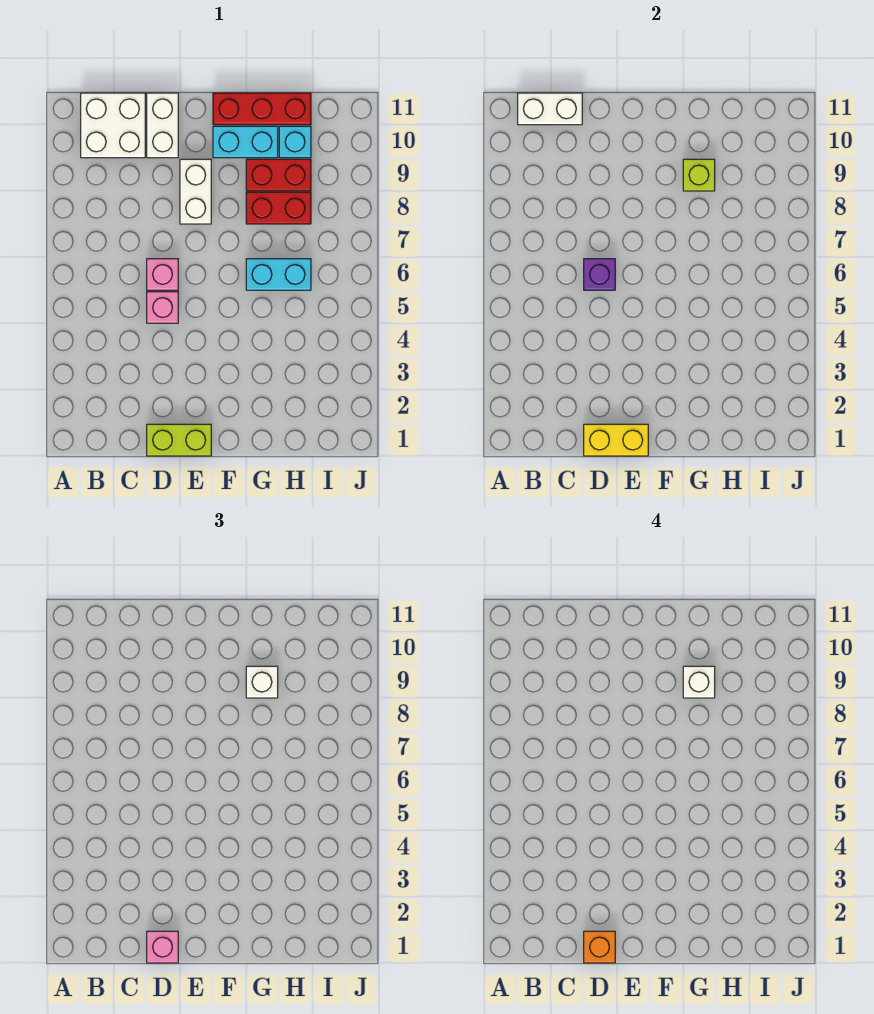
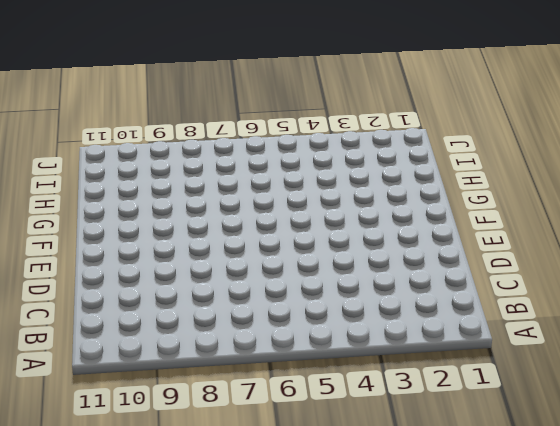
none -> white brick B10:C11 level 1
none -> lime brick D1:E1 level 1
none -> pink brick D5 level 1

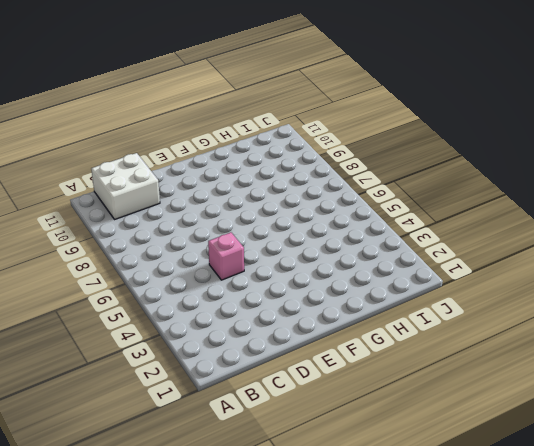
none -> lime brick D1:E1 level 1
none -> pink brick D6 level 1
none -> white brick D10:D11 level 1

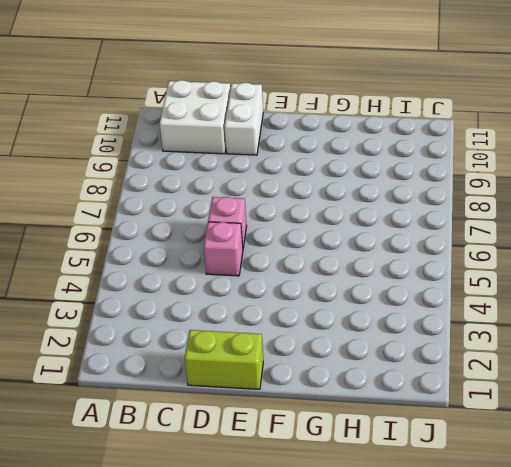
none -> white brick E8:E9 level 1
none -> cyan brick F10:G10 level 1
none -> red brick F11:H11 level 1

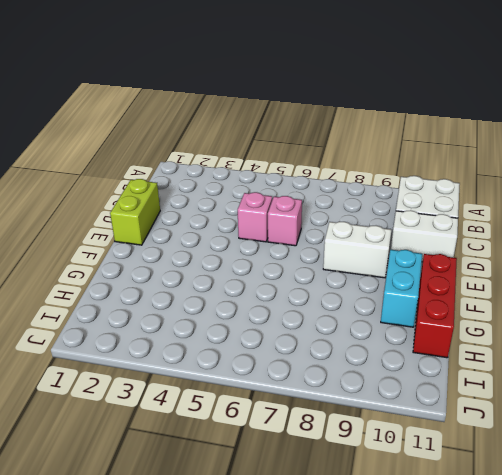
none -> cyan brick G6:H6 level 1
none -> red brick G8:H8 level 1
none -> red brick G9:H9 level 1

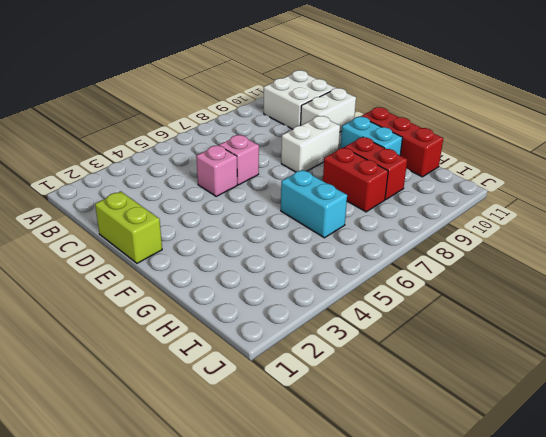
none -> cyan brick H10 level 1
none -> white brick B11:C11 level 2
none -> yellow brick D1:E1 level 2

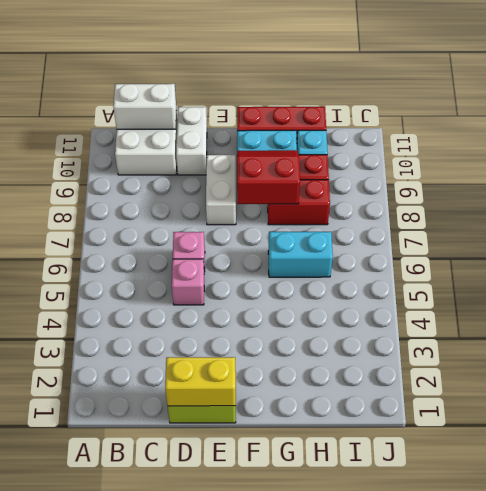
red slope F8:G9 level 2 top 8 -> lime brick G9 level 2
none -> purple brick D6 level 2
none -> pink brick D1 level 3
none -> white brick G9 level 3

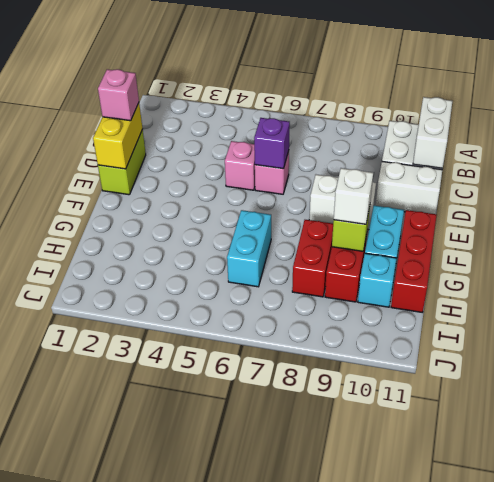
none -> orange brick D1 level 4
none -> white brick G9 level 4

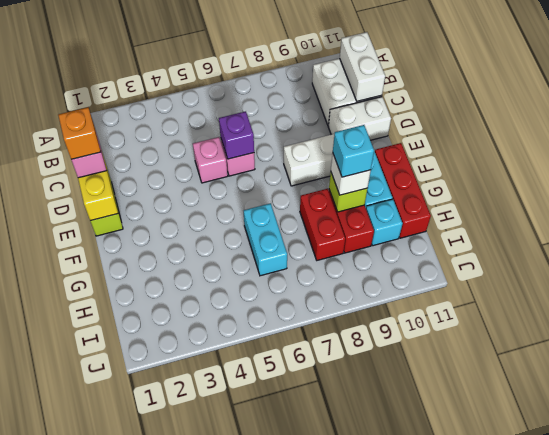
cyan brick G9 level 4 -> white brick G9 level 4

